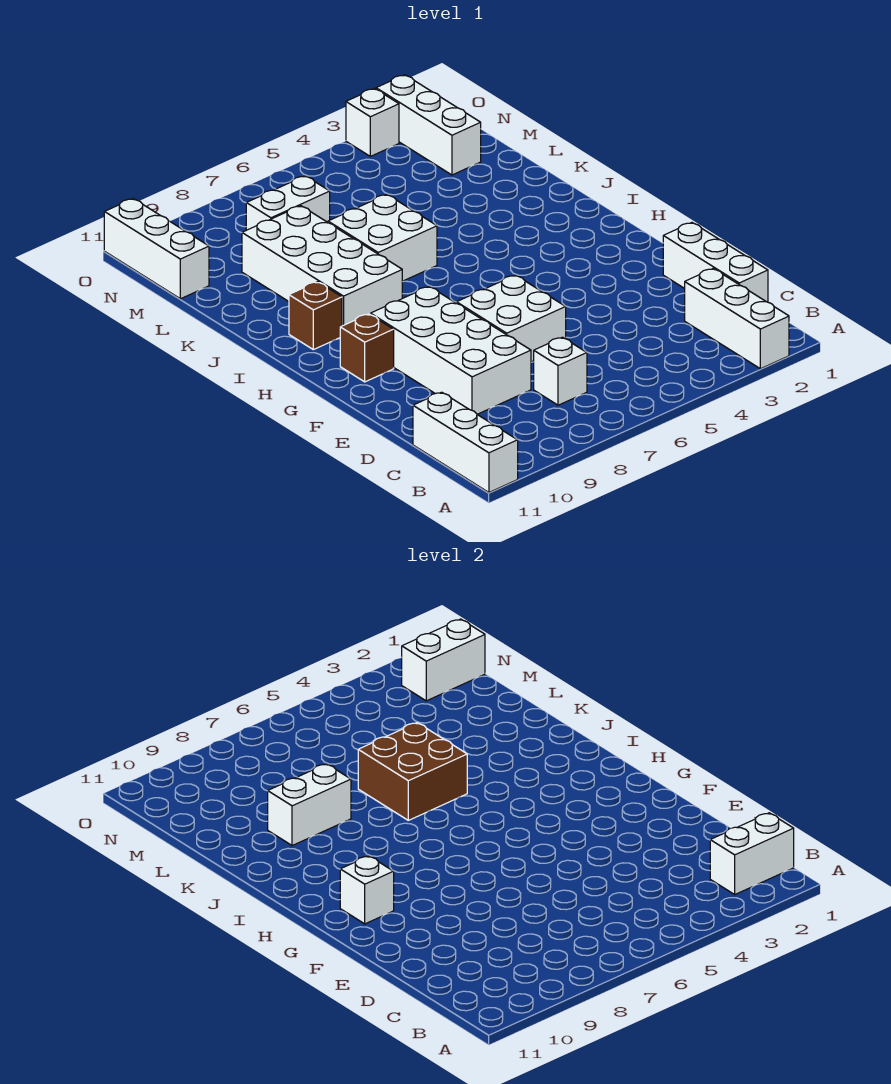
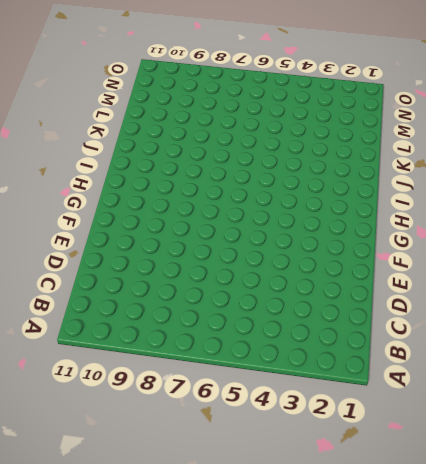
none -> white brick A2:C2 level 1
none -> white brick A11:C11 level 1
none -> white brick C1:E1 level 1

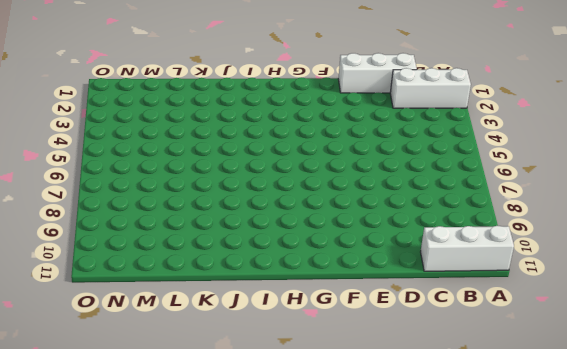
none -> white brick C7 level 1
none -> white brick D8:G9 level 1
none -> white brick E6:F7 level 1

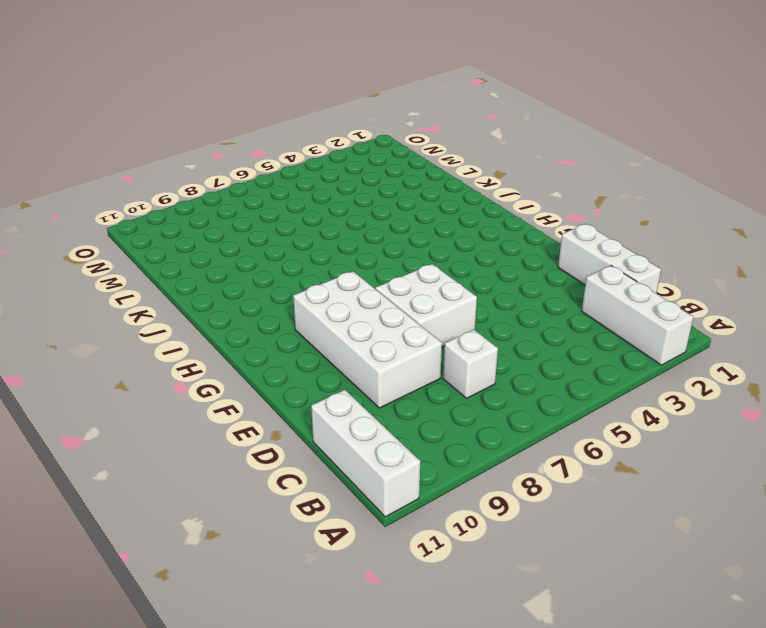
none -> brown brick G10 level 1
none -> white brick I8:L9 level 1
none -> brown brick I10 level 1

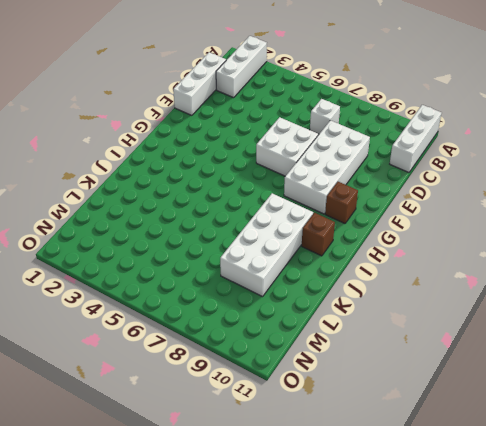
none -> white brick J6:K7 level 1
none -> white brick M2:O2 level 1
none -> white brick M7:M8 level 1

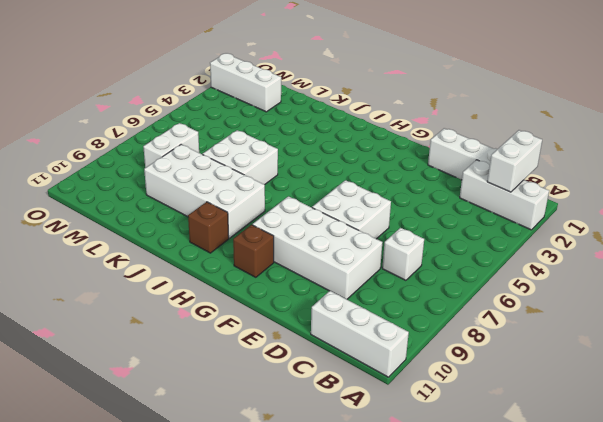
none -> white brick M11:O11 level 1
none -> white brick O3 level 1
none -> white brick G10 level 2

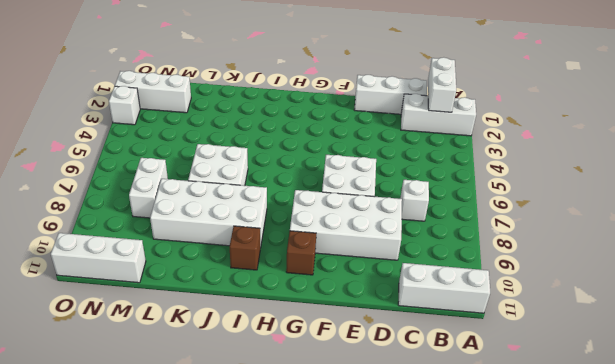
none -> white brick G10 level 2
none -> brown brick J5:K6 level 2
none -> white brick K8:K9 level 2

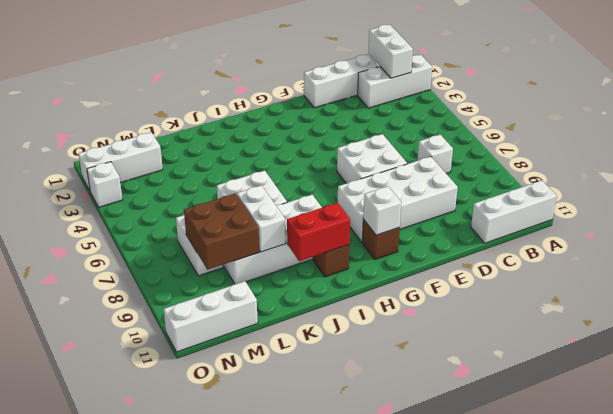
red brick I10:J10 level 2 -> none
brown brick L8:M9 level 2 -> brown brick J5:K6 level 2
none -> white brick N1:N2 level 2

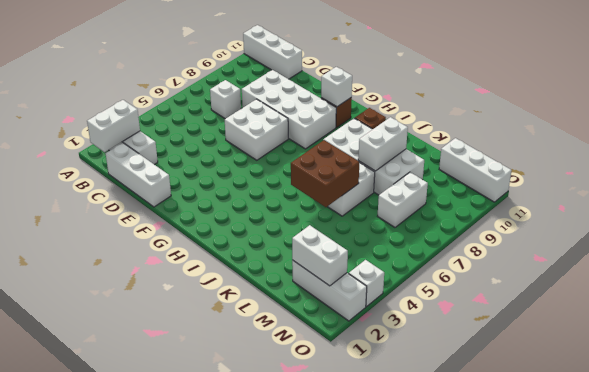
white brick M2:N2 level 2 -> white brick N1:N2 level 2

